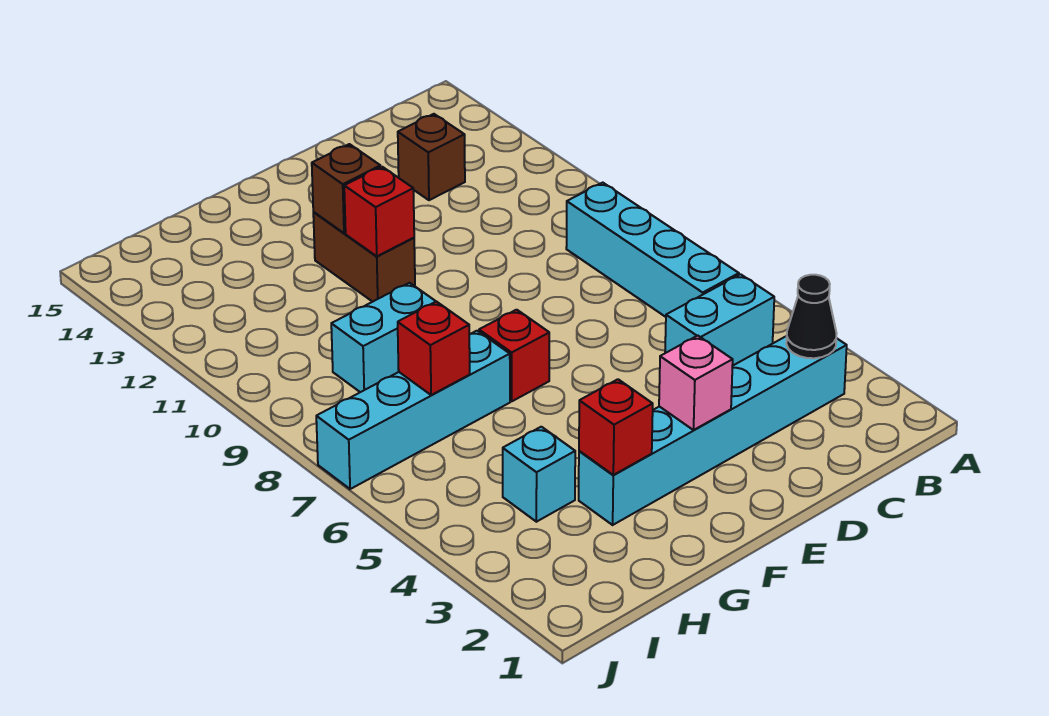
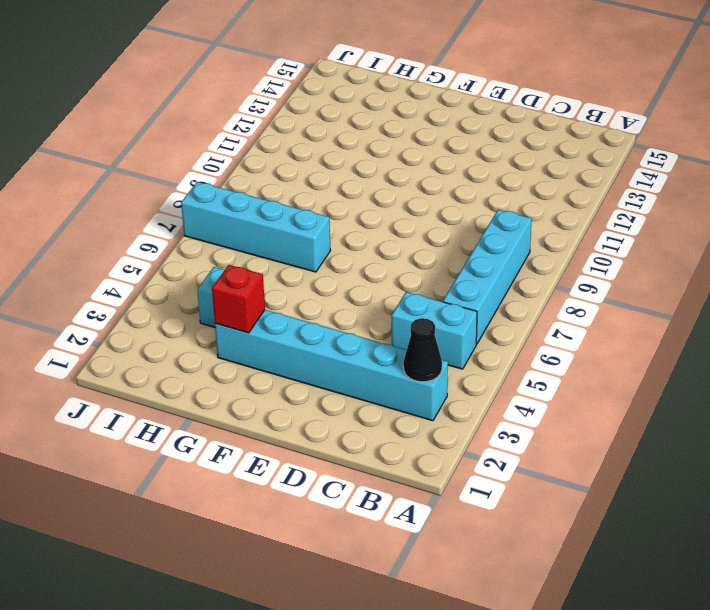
none -> brown brick C13 level 1
none -> red brick F7 level 1
none -> brown brick F11:F12 level 1

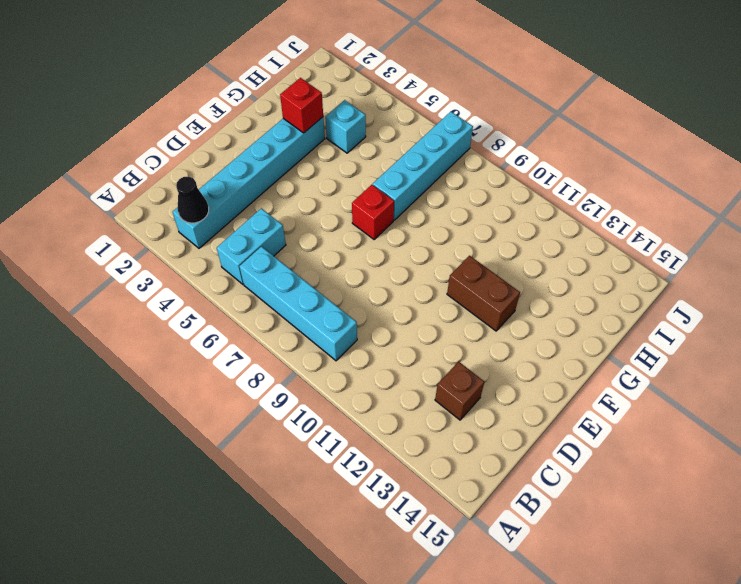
none -> cyan brick G9:H9 level 1
none -> pink brick E3 level 2
none -> red brick F11 level 2

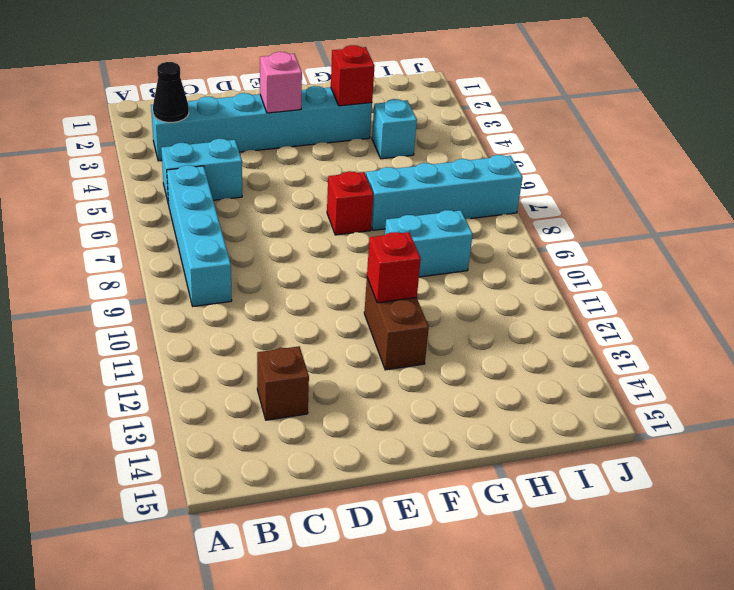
none -> brown brick F12 level 2
none -> red brick H7 level 2

